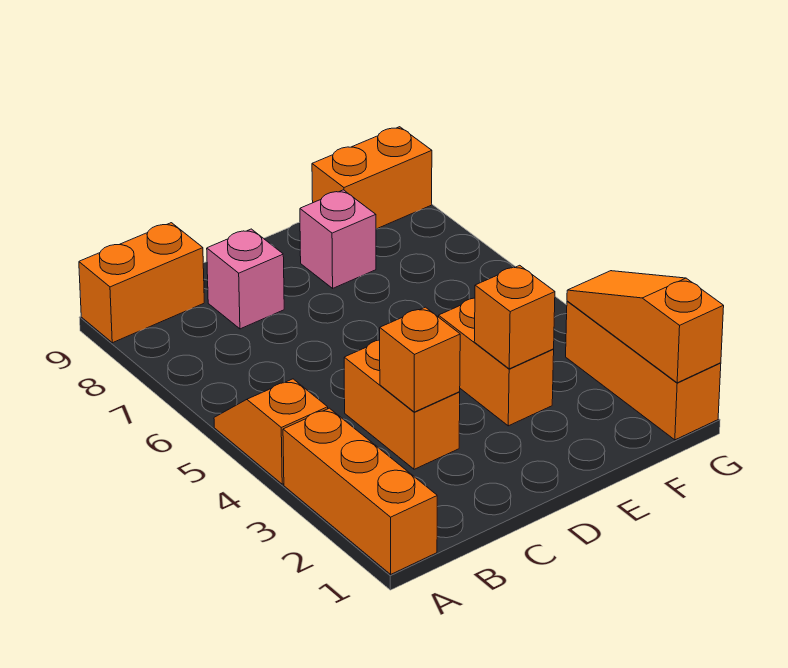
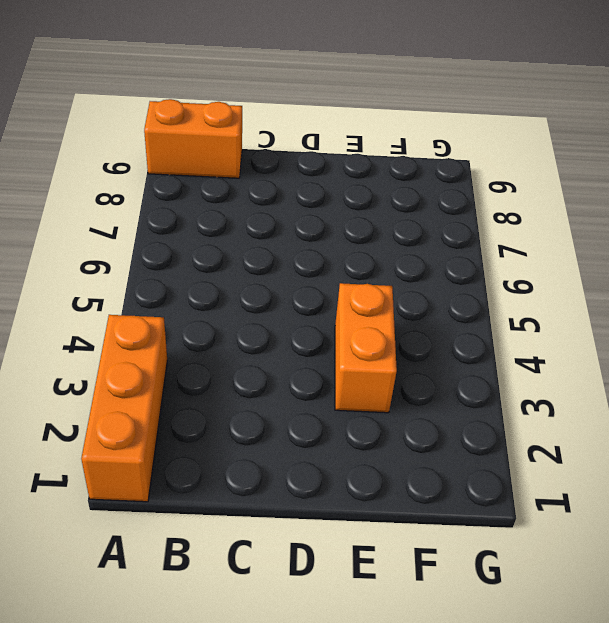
none -> orange slope A4:A5 level 1 top 4
none -> orange brick C3:C4 level 1
none -> pink brick C8 level 1

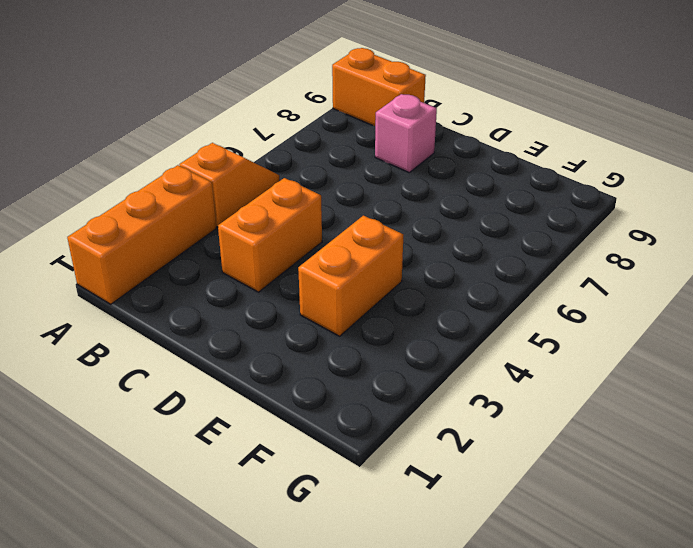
none -> pink brick E8 level 1
none -> orange brick F9:G9 level 1
none -> orange brick G1:G3 level 1

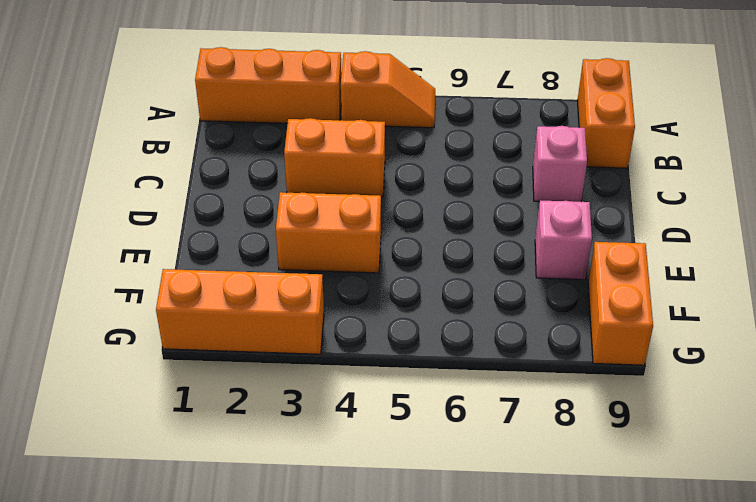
none -> orange brick C3 level 2
none -> orange brick E3 level 2
none -> orange slope G1:G3 level 2 top 1

